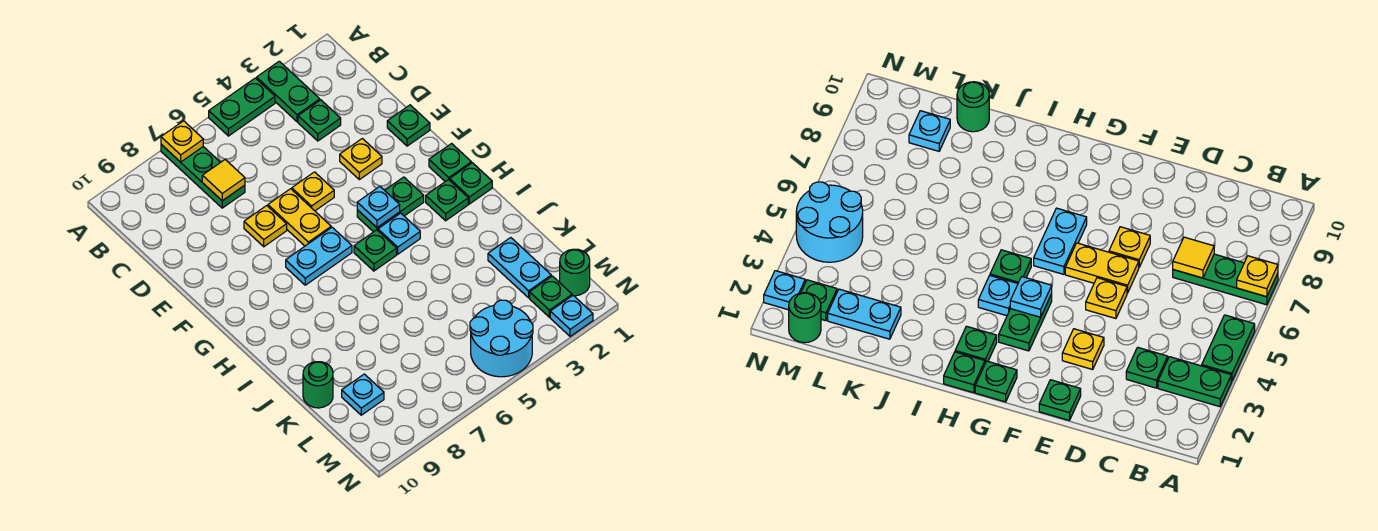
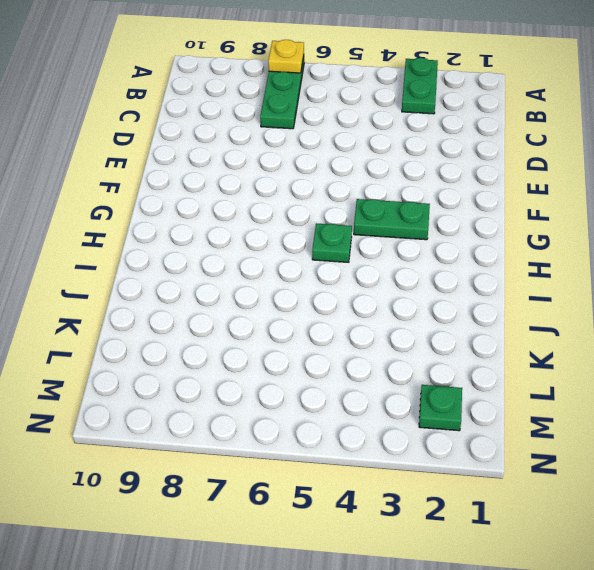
none -> green plate A4:A5 level 1
none -> green plate C3 level 1
none -> green plate E1 level 1

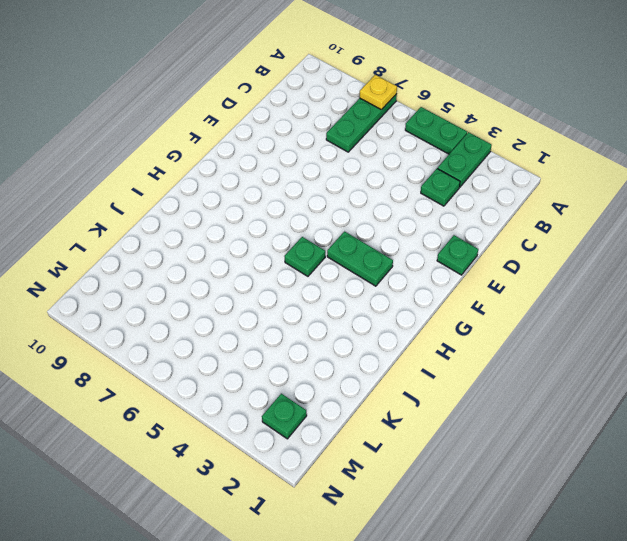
none -> yellow plate E3 level 1
none -> yellow plate E5 level 1
none -> yellow plate E6:F6 level 1

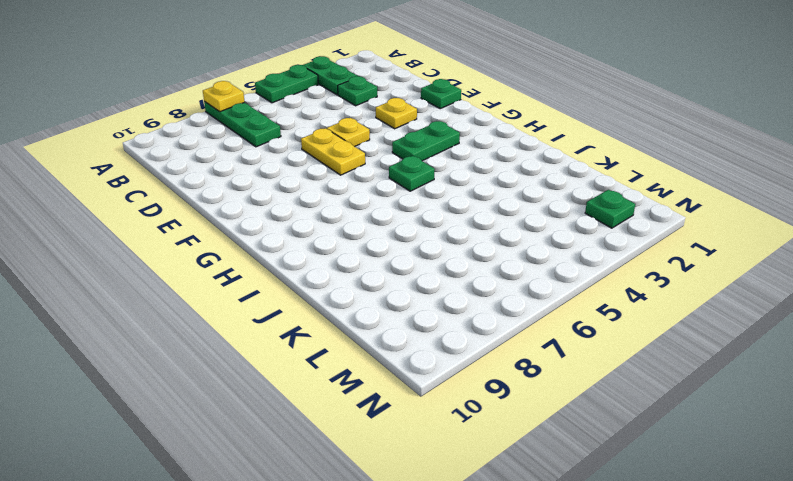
none -> yellow plate E7 level 1
none -> green plate G1 level 1
none -> cyan plate G6:G7 level 1

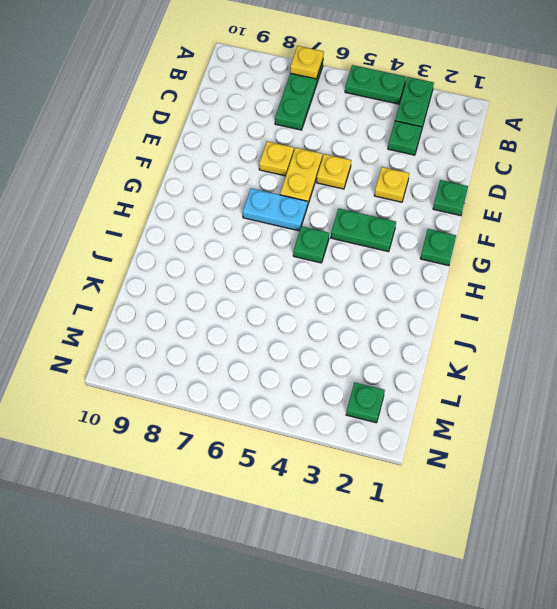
none -> green plate H1 level 1
none -> green plate H2 level 1
none -> cyan plate H4 level 1

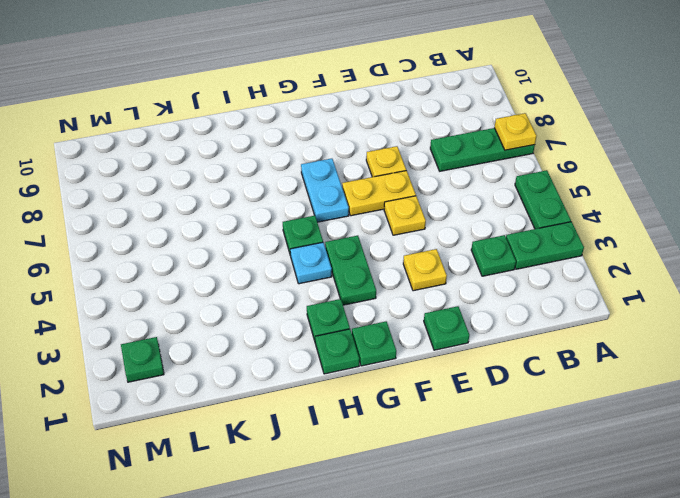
none -> cyan plate K2:L2 level 1
none -> green round brick K10 level 1
none -> cyan plate L9 level 1

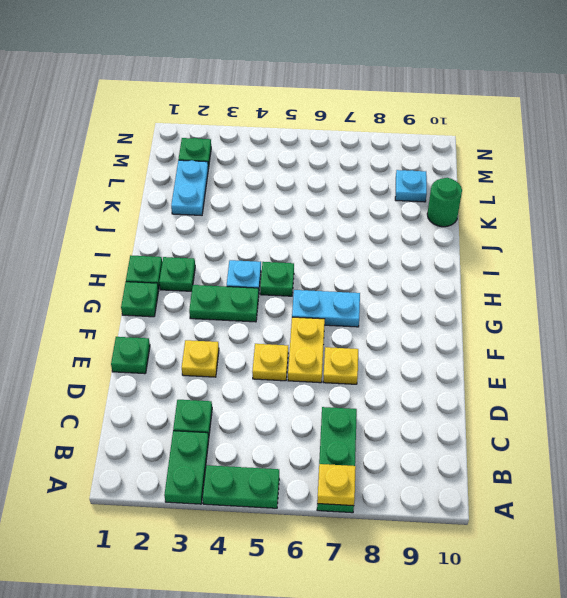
none -> green round brick M1 level 1
none -> cyan round brick M4:N5 level 1
none -> cyan plate N2 level 1

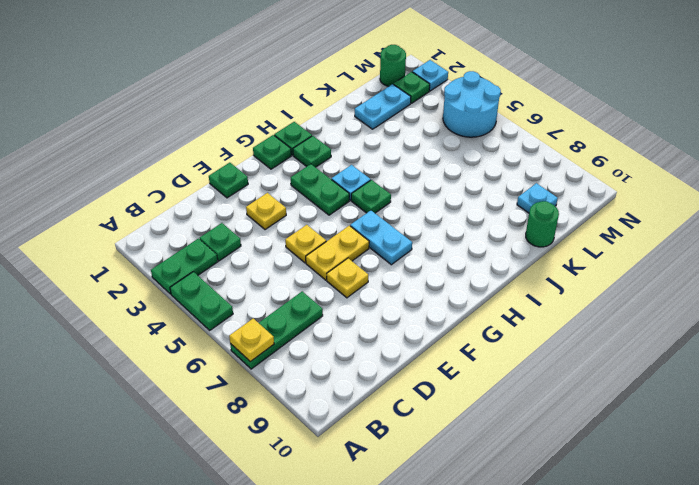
none -> yellow tile C7 level 2
none -> cyan plate G4 level 2

